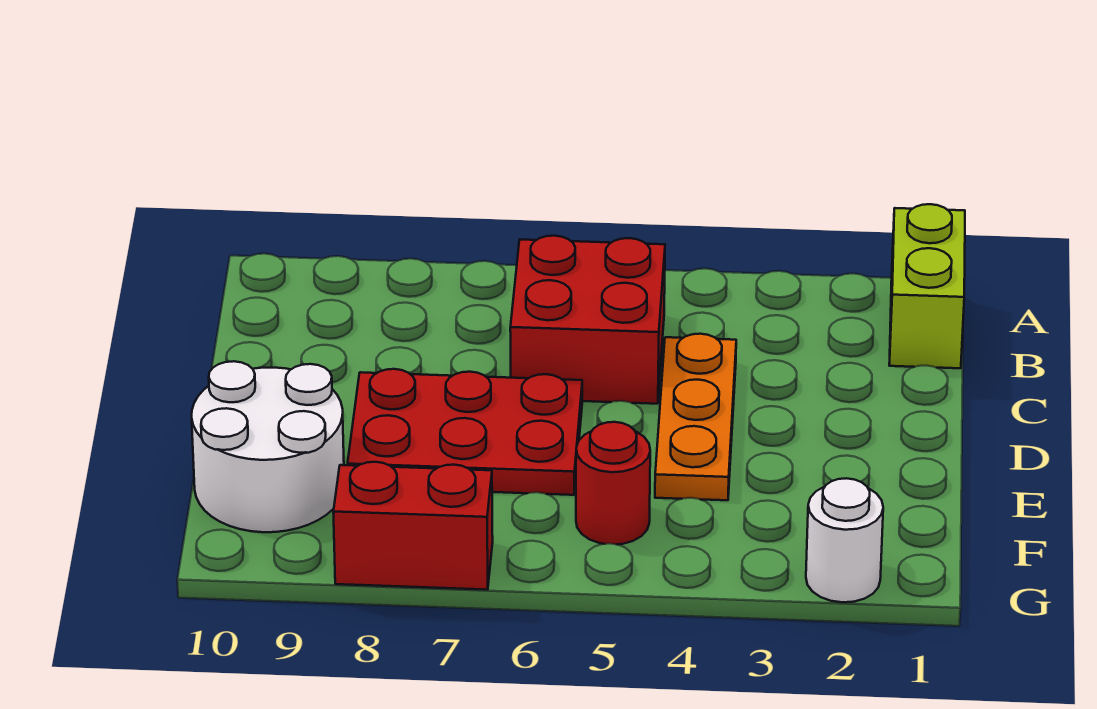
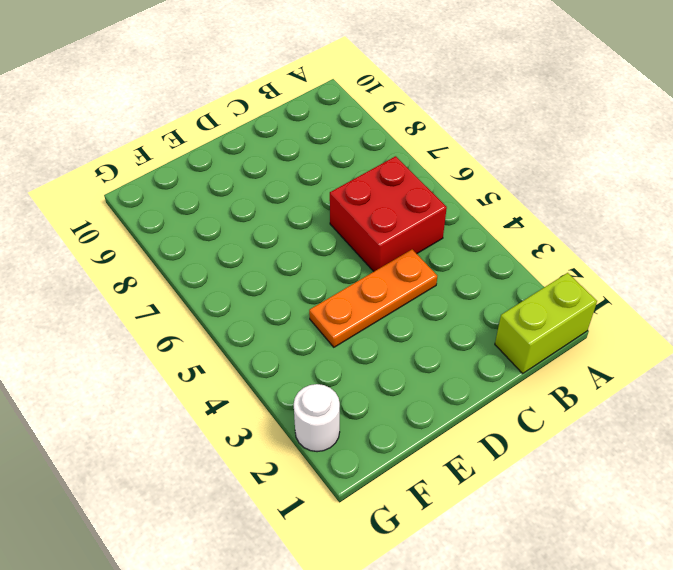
none -> red plate D6:E8 level 1
none -> white round brick E9:F10 level 1

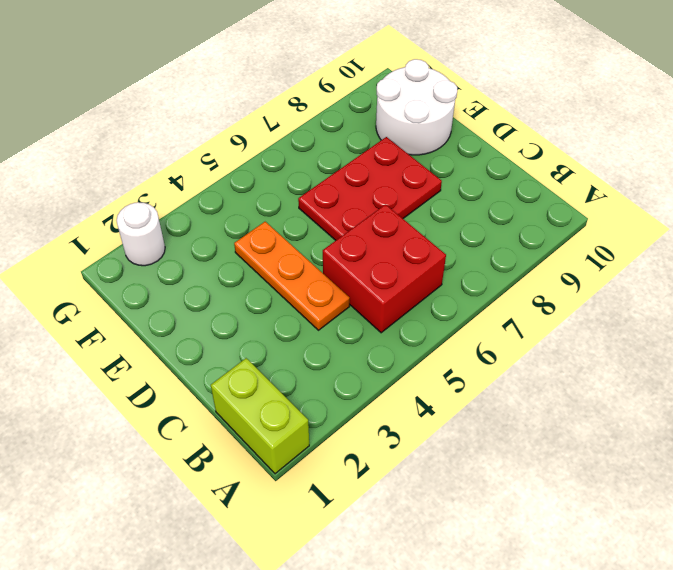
none -> red round brick F5 level 1
none -> red brick G7:G8 level 1

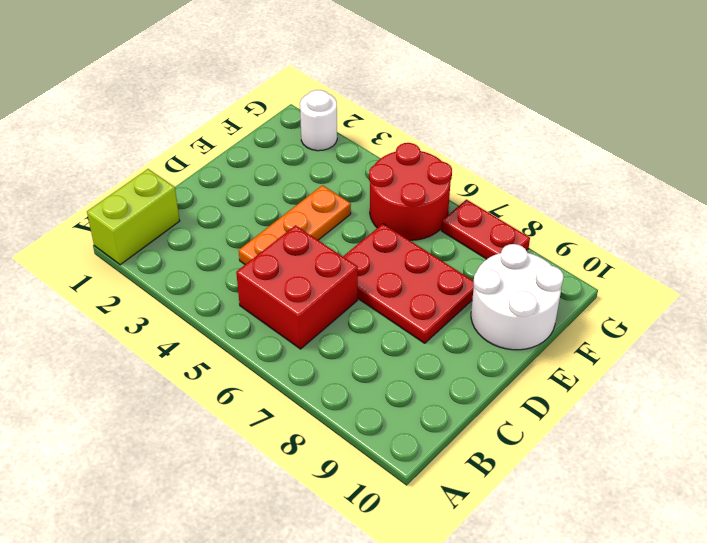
red round brick F5:G6 level 1 -> red round brick F5 level 1
red plate G7:G8 level 1 -> red brick G7:G8 level 1

